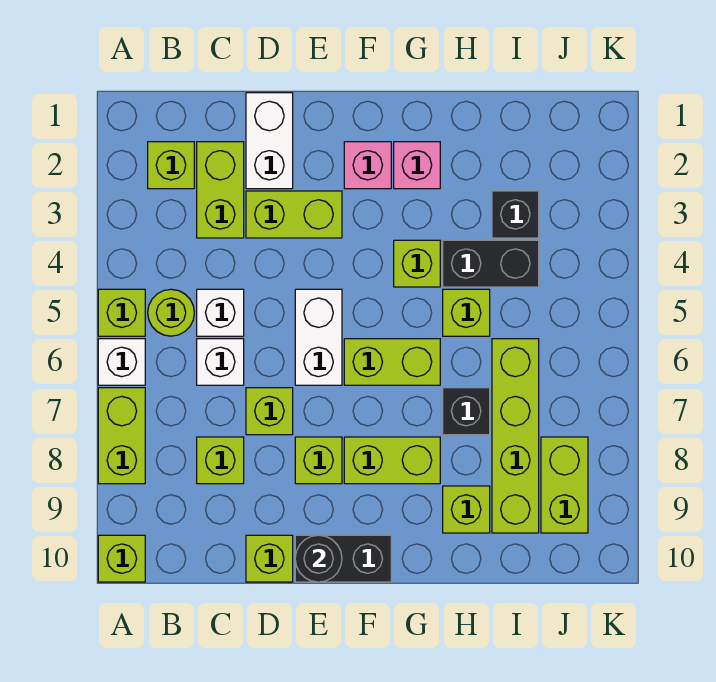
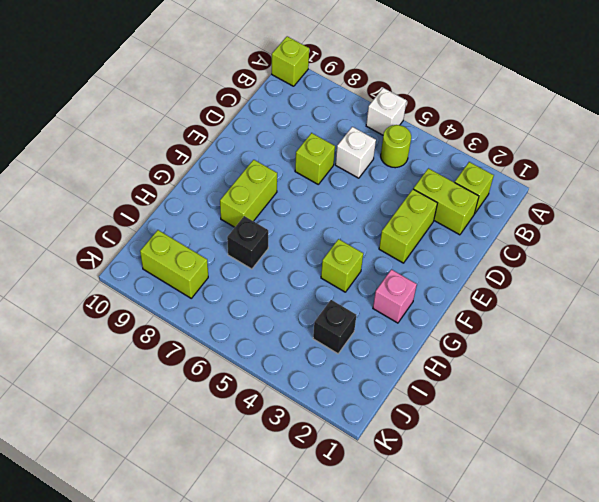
none -> lime brick A5 level 1
none -> lime brick A7:A8 level 1
none -> white brick C5 level 1
none -> lime brick C8 level 1

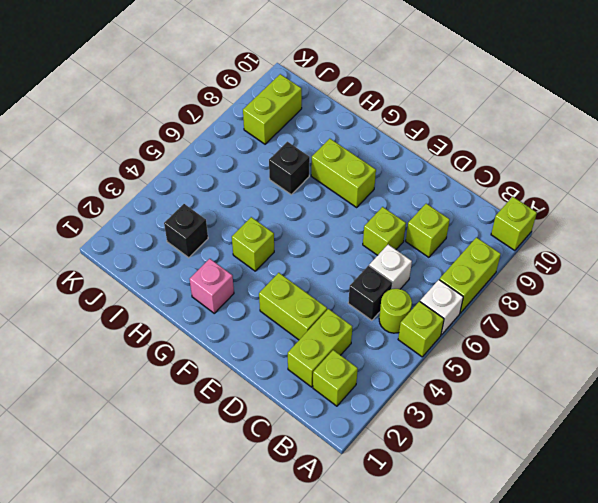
black brick C5 level 1 -> white brick C5 level 1
none -> white brick D1:D2 level 1
none -> lime brick D10 level 1
none -> white brick E5:E6 level 1
none -> lime brick E8 level 1

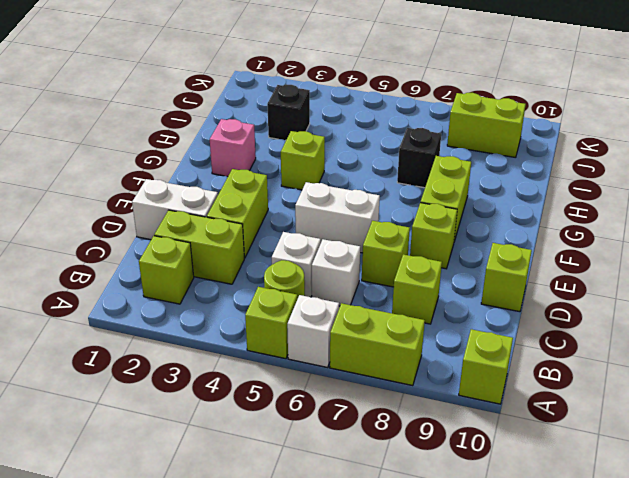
none -> black brick E10:F10 level 1
none -> pink brick F2 level 1
none -> lime brick F6:G6 level 1
none -> black brick H4:I4 level 1

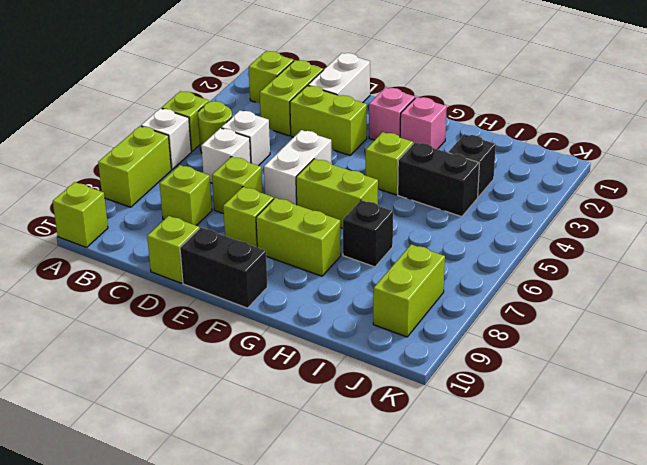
none -> lime brick H5 level 1
none -> lime brick H9 level 1
none -> lime brick I6:I9 level 1
none -> black round brick E10 level 2

